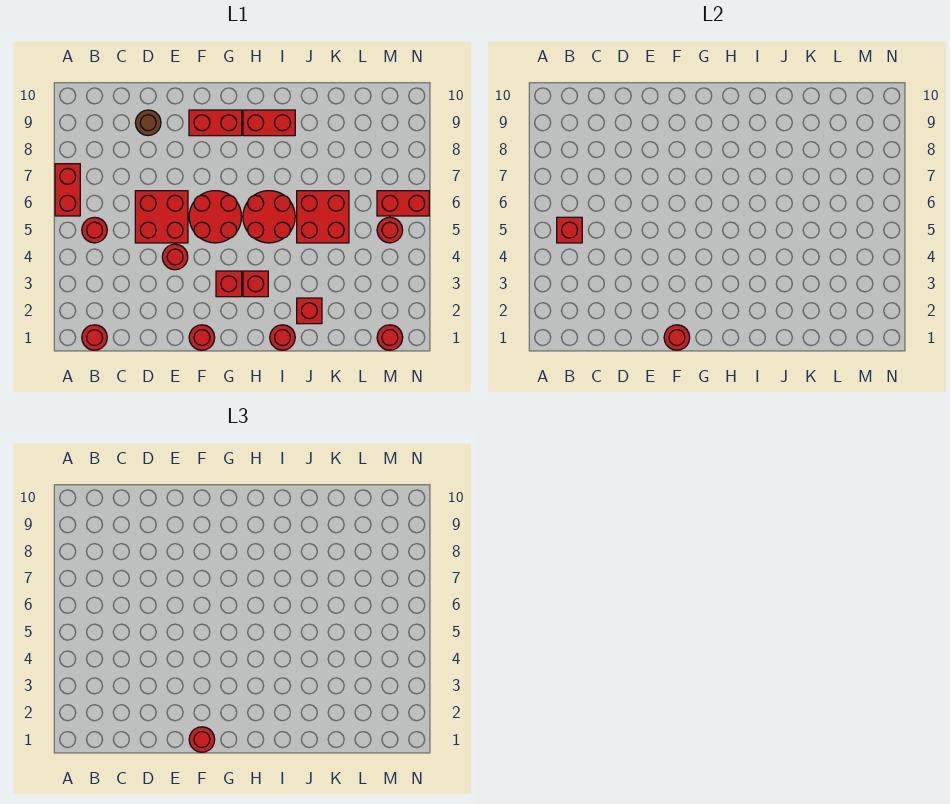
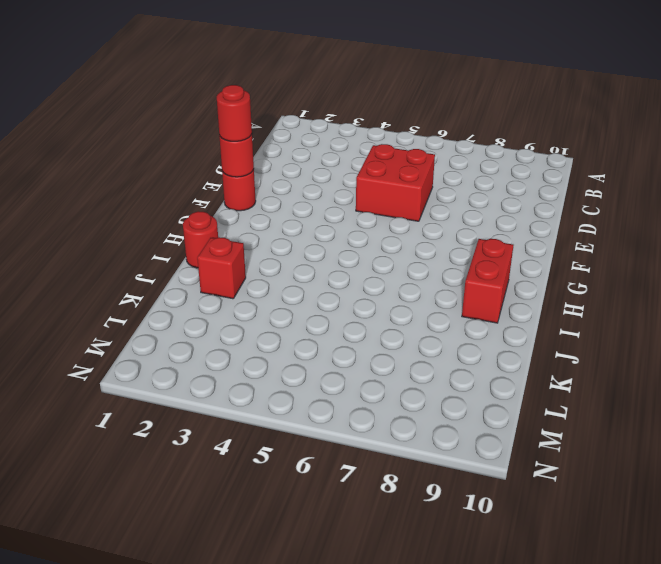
none -> red brick A6:A7 level 1
none -> red round brick B1 level 1
none -> red round brick B5 level 1

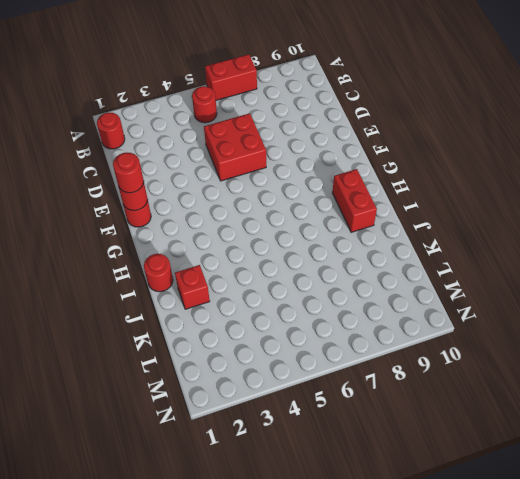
none -> brown round brick D9 level 1
none -> red round brick E4 level 1
none -> red round brick F5:G6 level 1

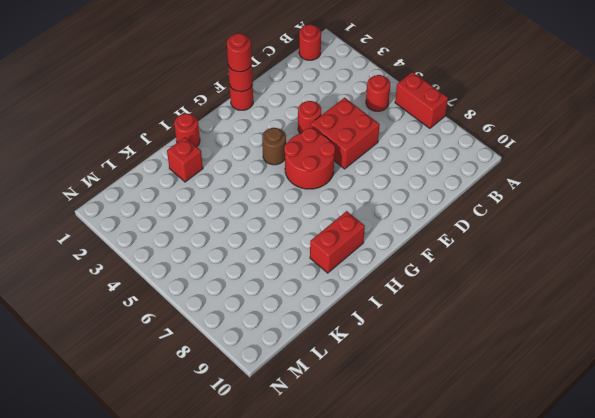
brown round brick G4 level 1 -> brown round brick D9 level 1
none -> red brick F9:G9 level 1
none -> red brick G3 level 1
none -> red brick H3 level 1

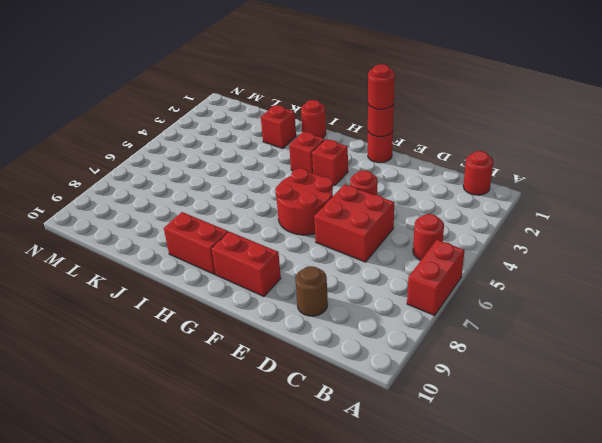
none -> red round brick H5:I6 level 1
none -> red brick J5:K6 level 1
none -> red round brick M1 level 1

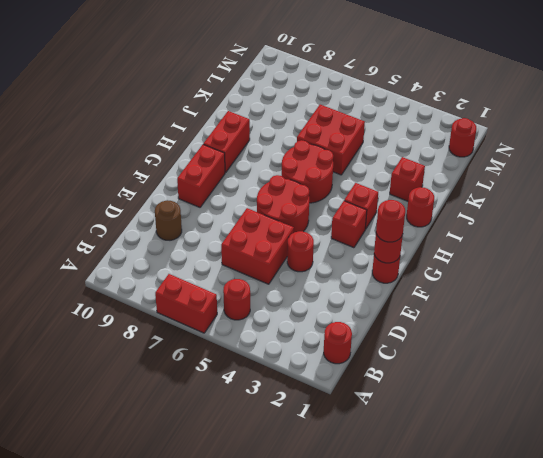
none -> red round brick M5 level 1
none -> red brick M6:N6 level 1
none -> red brick B5 level 2

